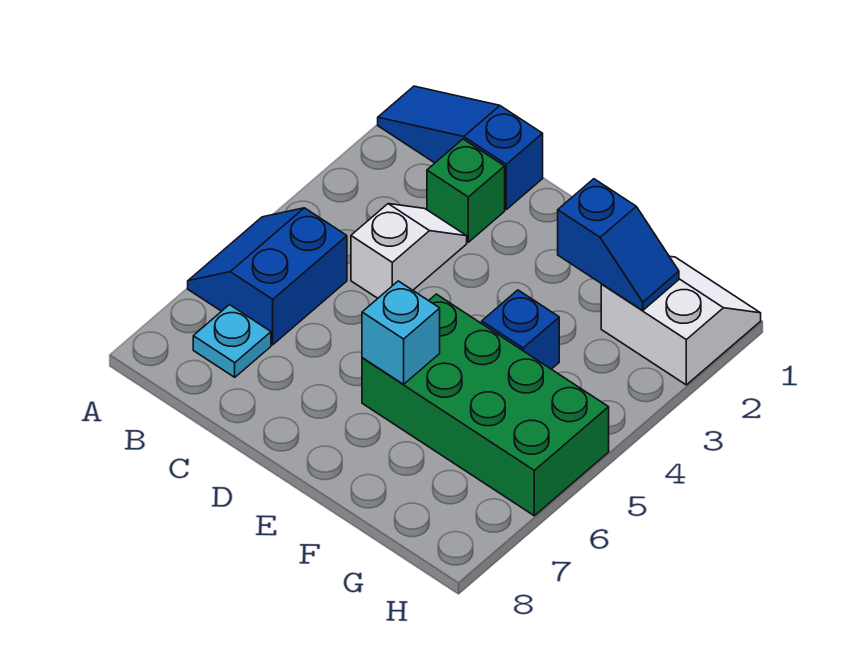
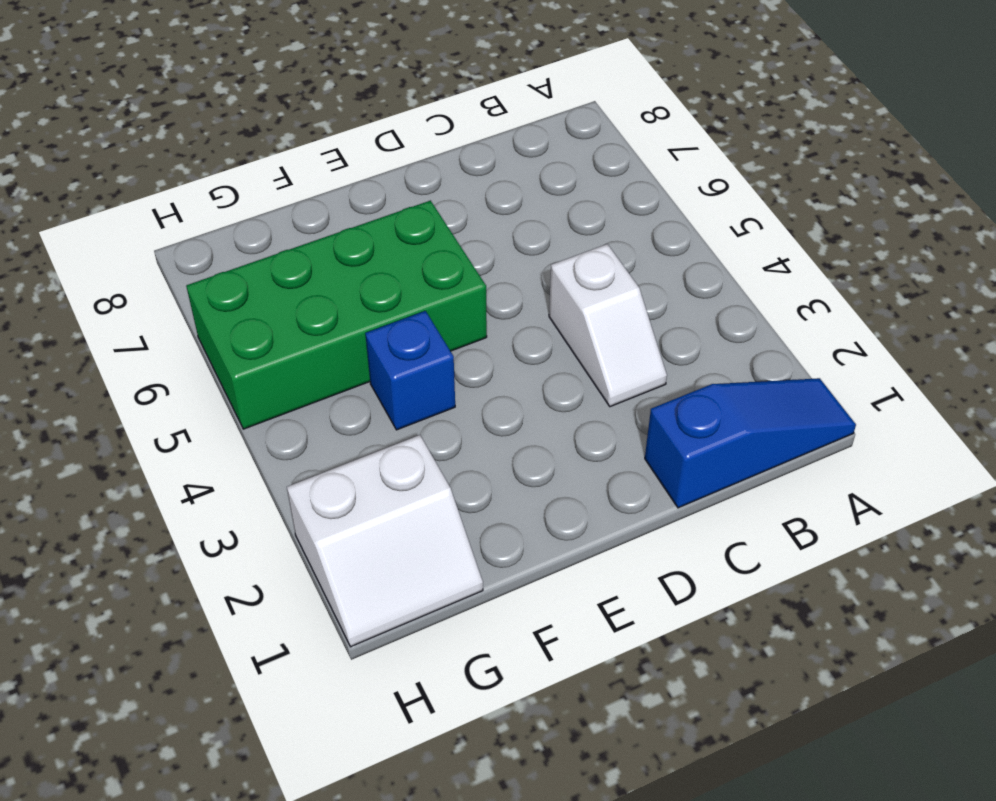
none -> blue slope A5:B6 level 1 top B
none -> cyan plate B7 level 1

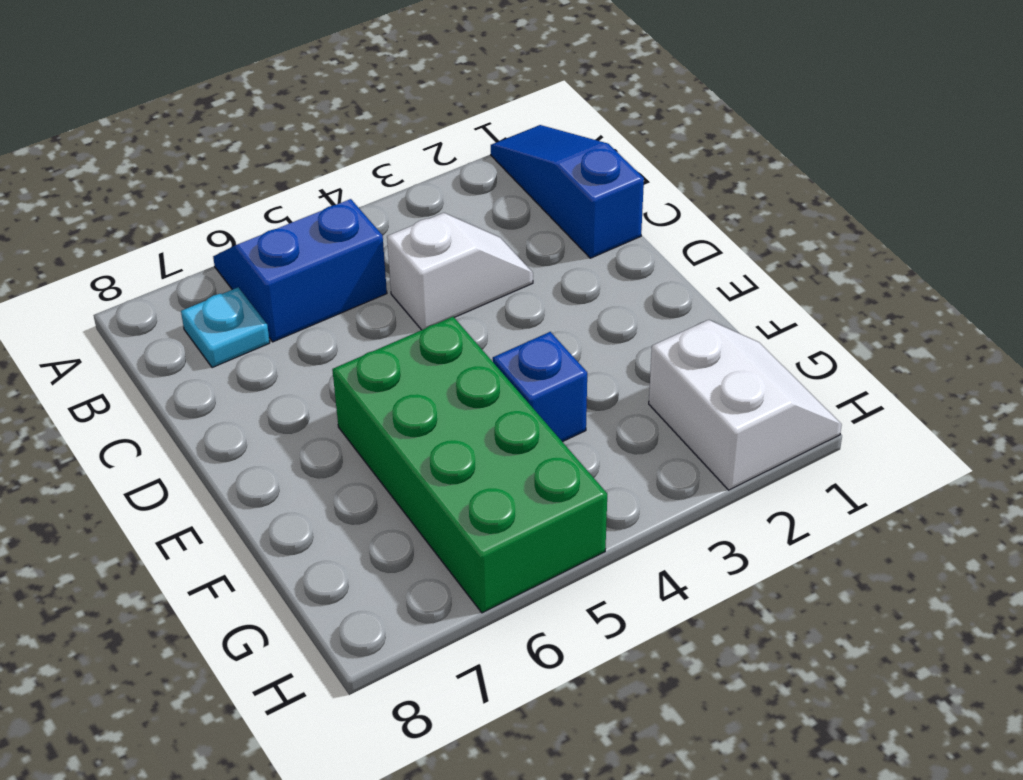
none -> green brick C2 level 1
none -> cyan brick E6 level 2

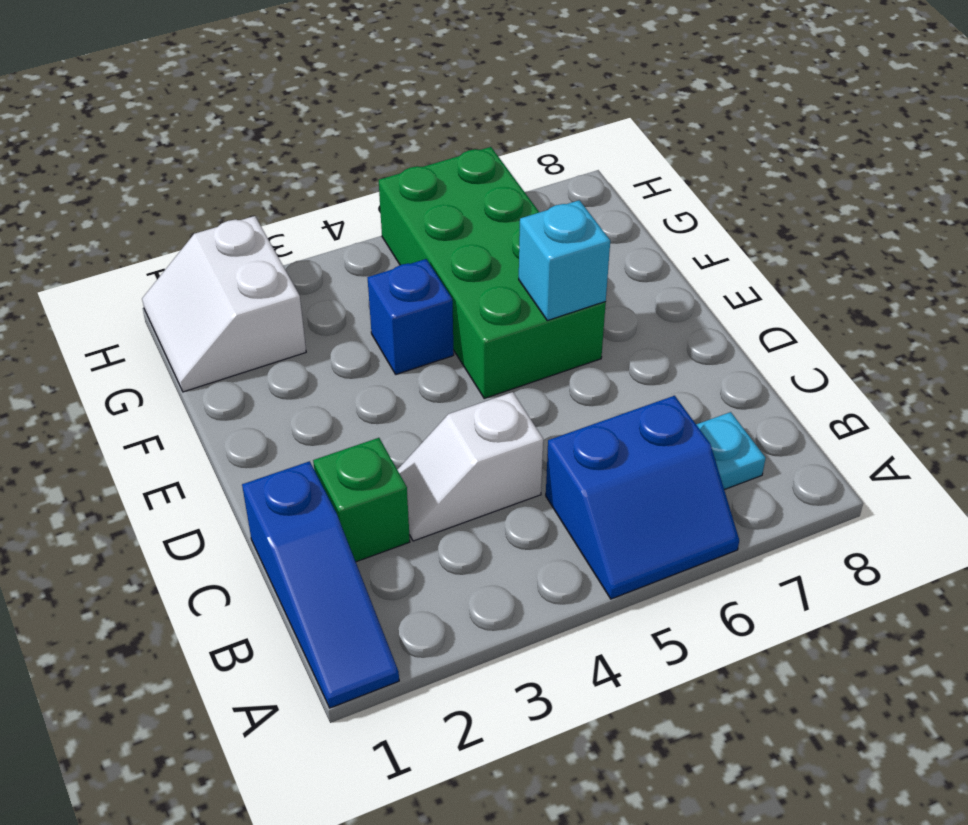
none -> blue slope F2:G2 level 2 top F

